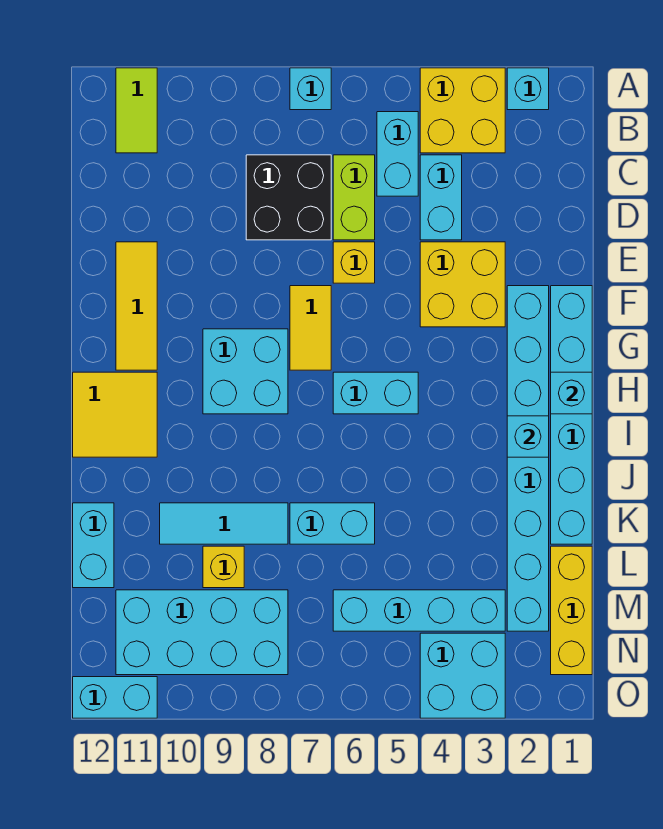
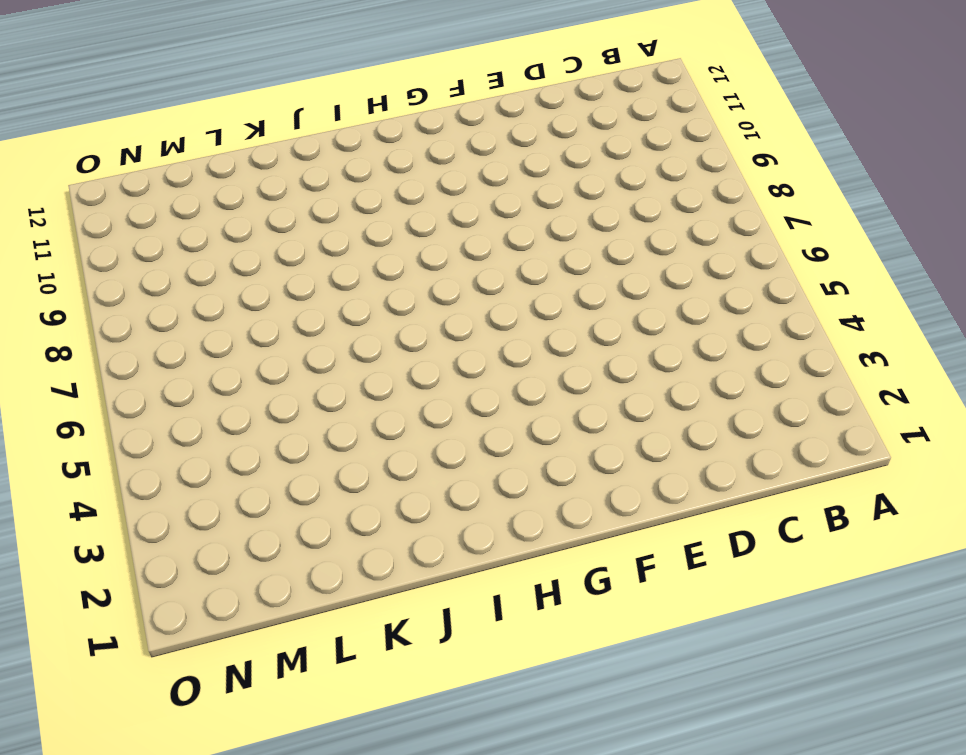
none -> cyan brick A2 level 1
none -> yellow brick A3:B4 level 1
none -> cyan brick A7 level 1

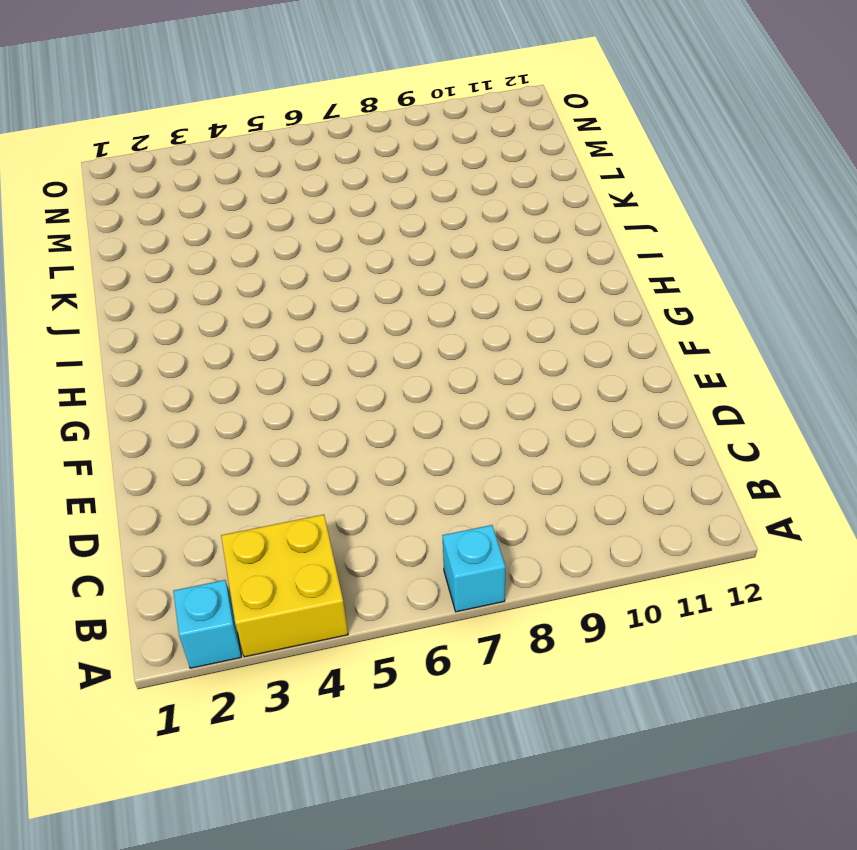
none -> lime tile A11:B11 level 1
none -> cyan brick B5:C5 level 1
none -> cyan brick C4:D4 level 1

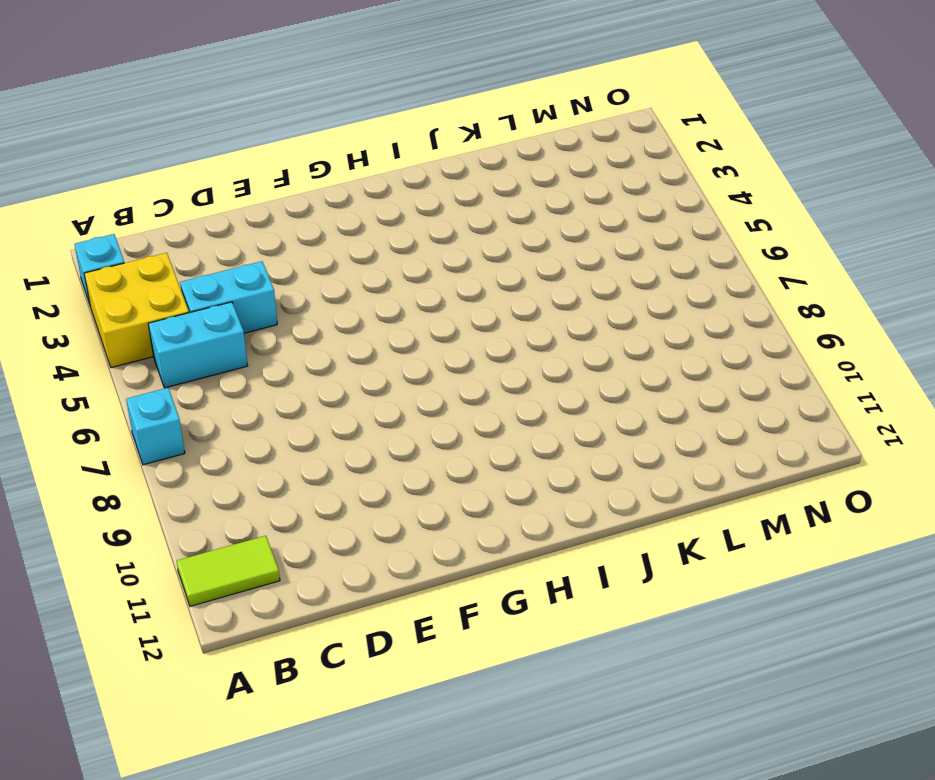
none -> lime brick C6:D6 level 1
none -> black brick C7:D8 level 1
none -> yellow brick E3:F4 level 1

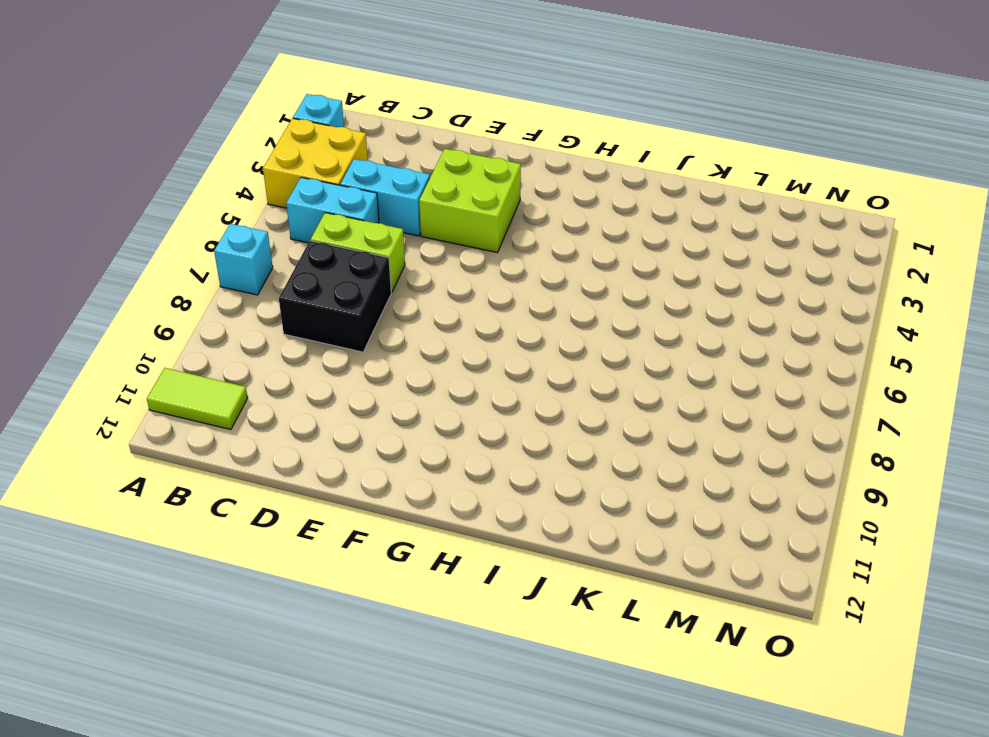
lime brick E3:F4 level 1 -> yellow brick E3:F4 level 1
none -> yellow brick E6 level 1
none -> yellow tile E11:G11 level 1
none -> cyan brick F1:K1 level 1

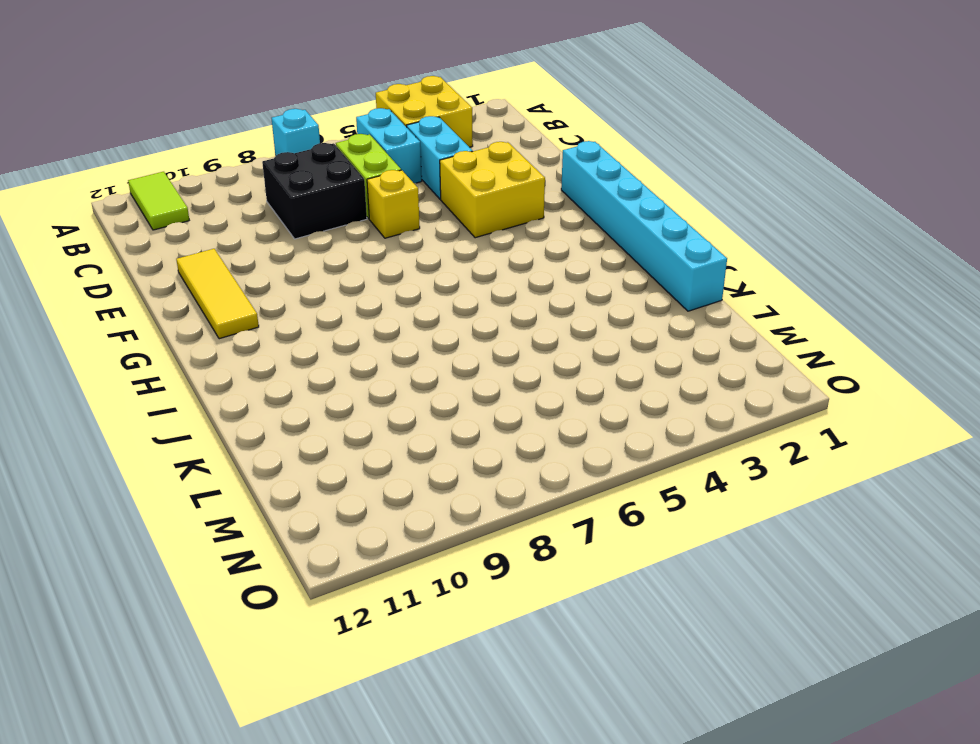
none -> cyan brick A2 level 1
none -> cyan brick F2:M2 level 1
none -> yellow tile F7:G7 level 1

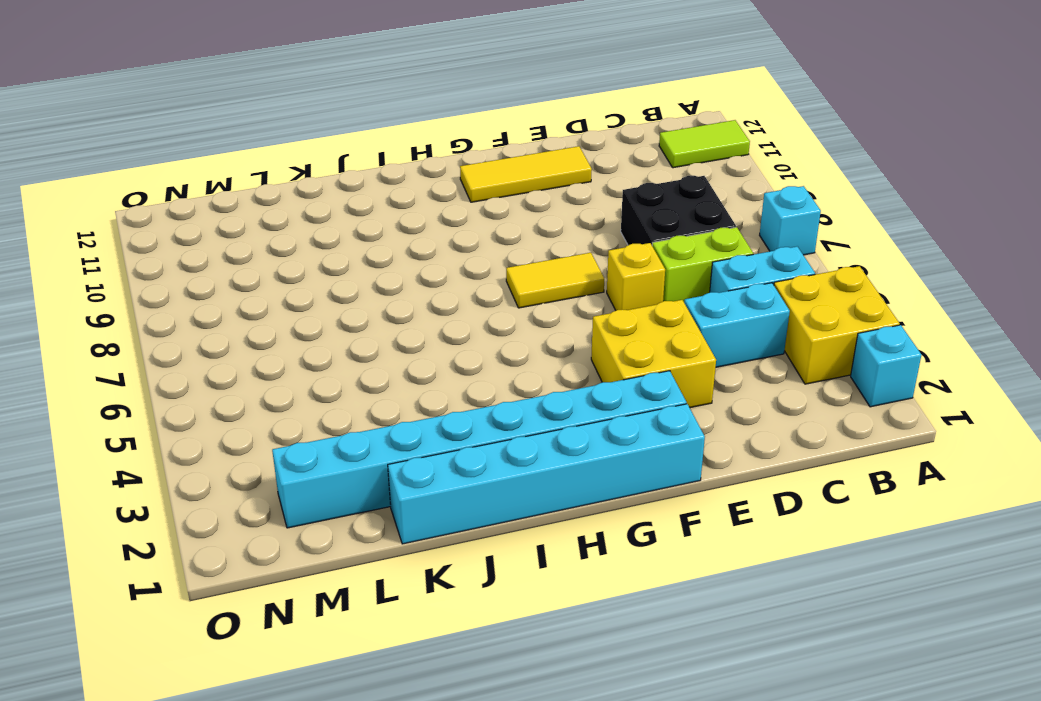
none -> cyan brick G8:H9 level 1
none -> cyan brick H5:H6 level 1
none -> yellow tile H11:I12 level 1

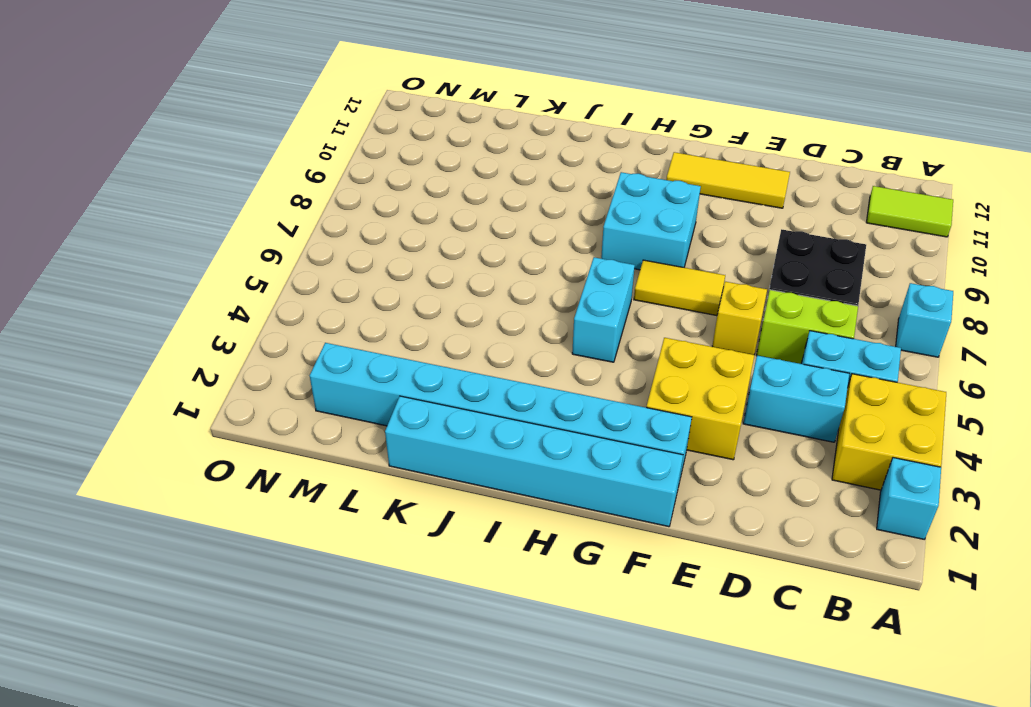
none -> yellow tile H11:I12 level 1
none -> cyan brick K6:K7 level 1
none -> cyan tile K8:K10 level 1

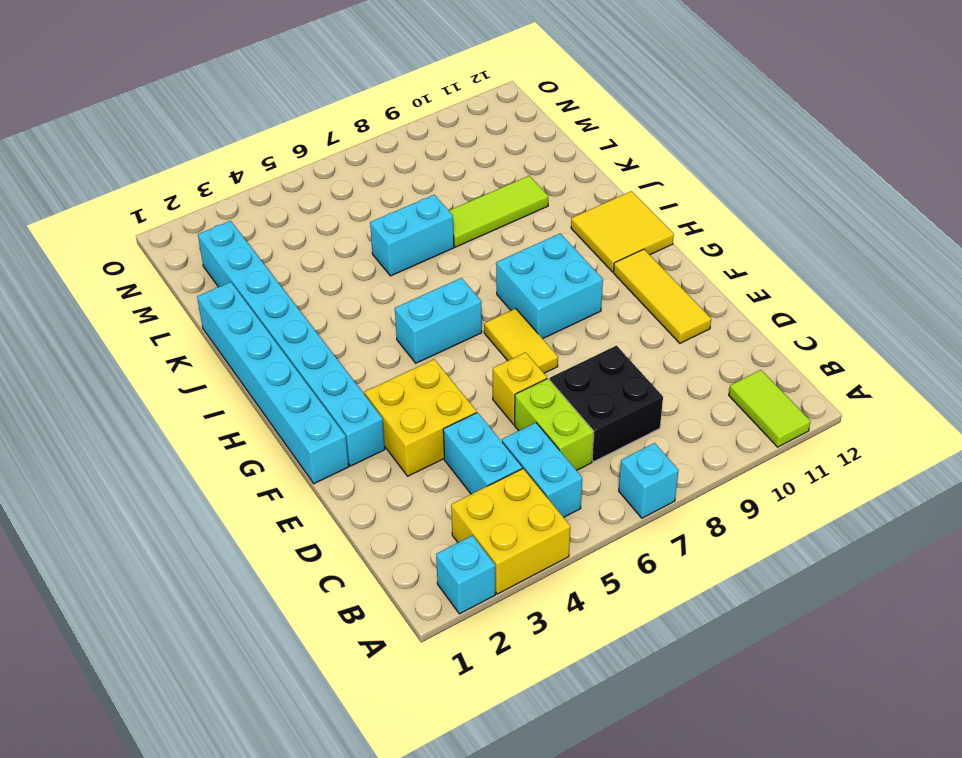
lime tile K8:K10 level 1 -> cyan tile K8:K10 level 1
none -> cyan brick K12:L12 level 1
none -> yellow brick L1:N1 level 1
none -> yellow brick L9 level 1

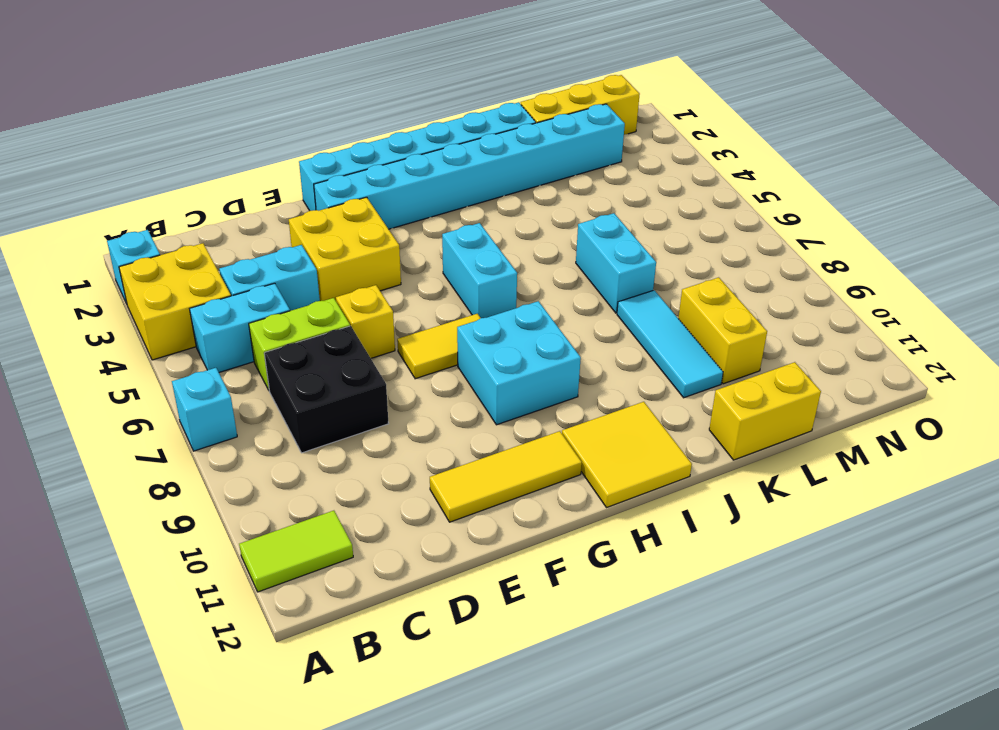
yellow brick K12:L12 level 1 -> cyan brick K12:L12 level 1
yellow brick L9:L10 level 1 -> yellow brick L9 level 1
none -> cyan brick M3:M6 level 1
none -> cyan brick M8:N11 level 1
none -> cyan brick N3:O4 level 1

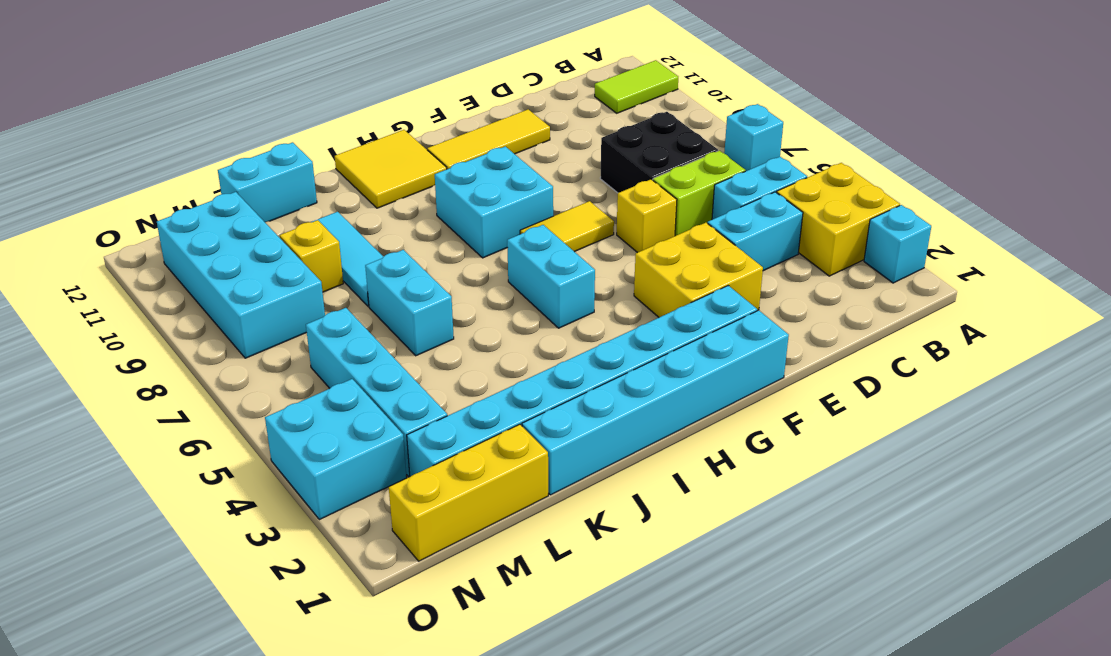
none -> cyan brick O11:O12 level 1
none -> cyan brick H1 level 2
none -> cyan brick I2 level 2

